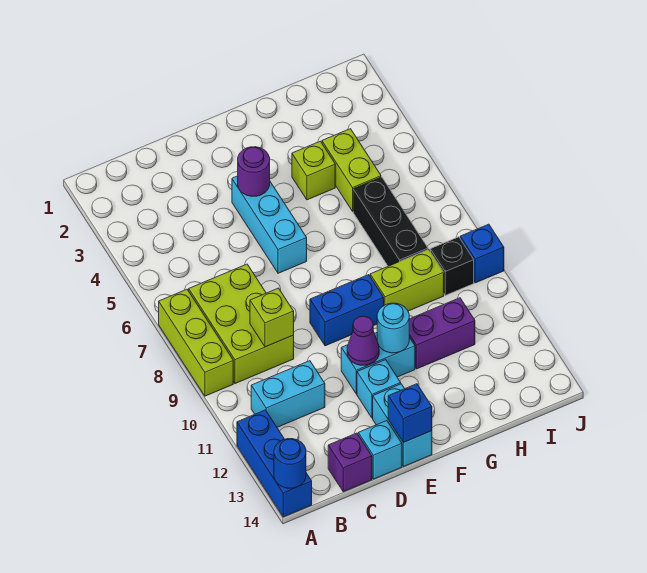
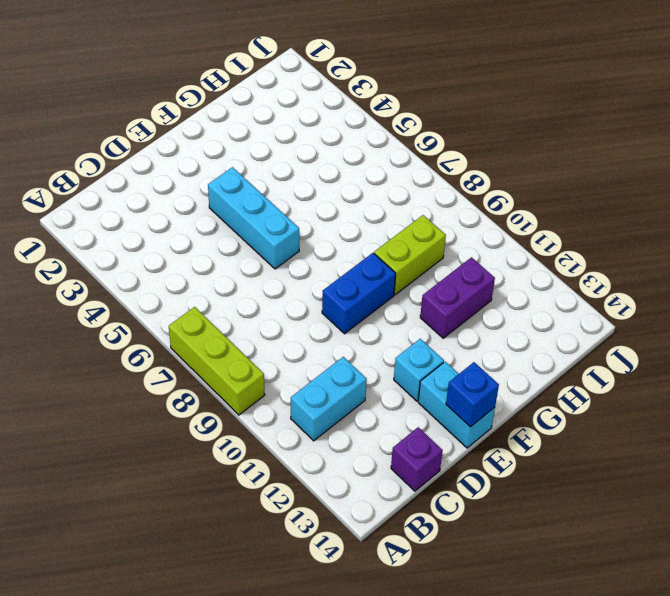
none -> blue brick A12:A14 level 1
none -> lime brick B7:C9 level 1
none -> cyan brick D14 level 1

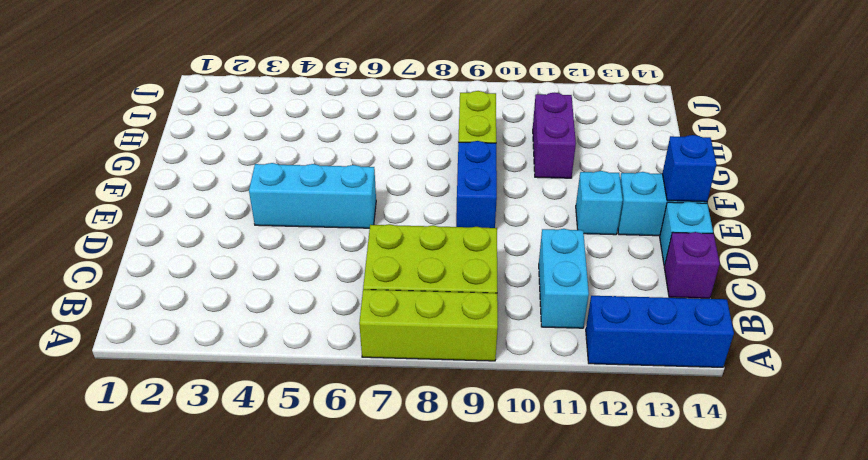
none -> cyan brick E11:F11 level 1
none -> lime brick G4 level 1
none -> lime brick H4:H5 level 1

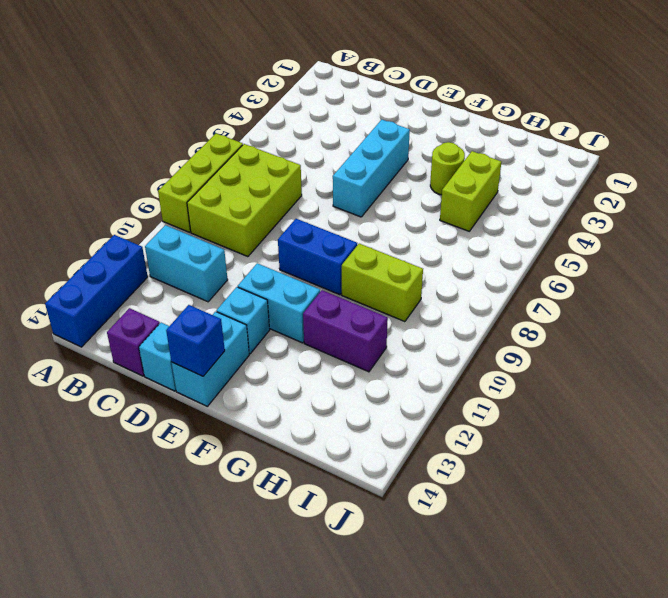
lime round brick G4 level 1 -> lime brick G4 level 1
none -> black brick H6:H8 level 1
none -> black brick I9 level 1
none -> blue brick J9 level 1

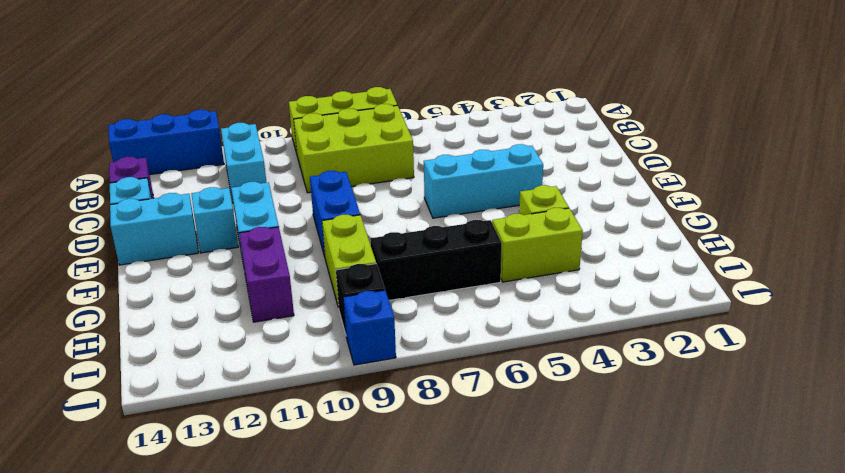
none -> blue round brick A14 level 2
none -> lime brick C9 level 2
none -> purple round brick E4 level 2

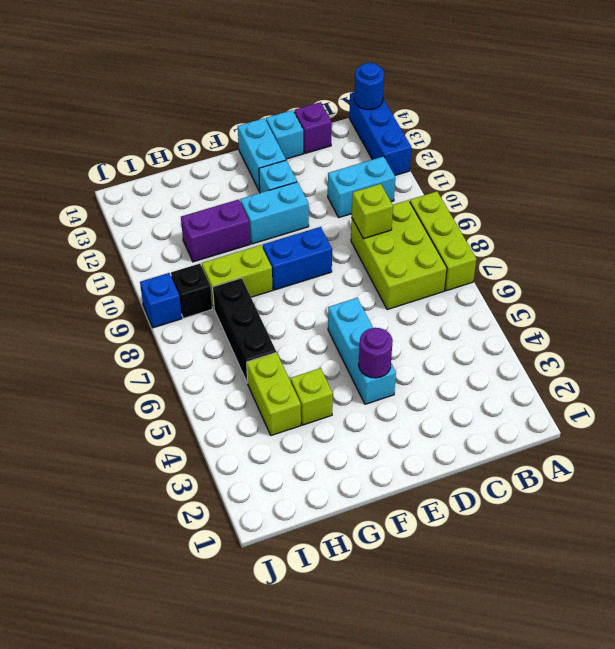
none -> purple cone E11 level 2
none -> blue brick E14 level 2
none -> cyan round brick F11 level 2

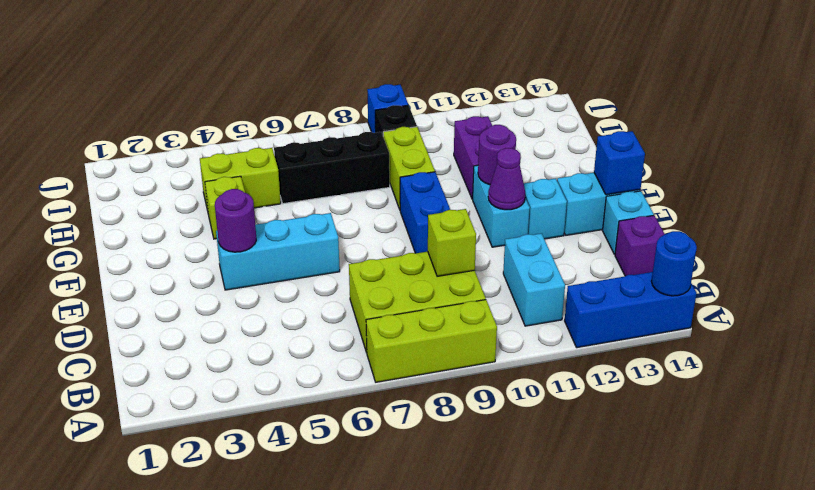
purple round brick F11 level 2 -> cyan round brick F11 level 2

